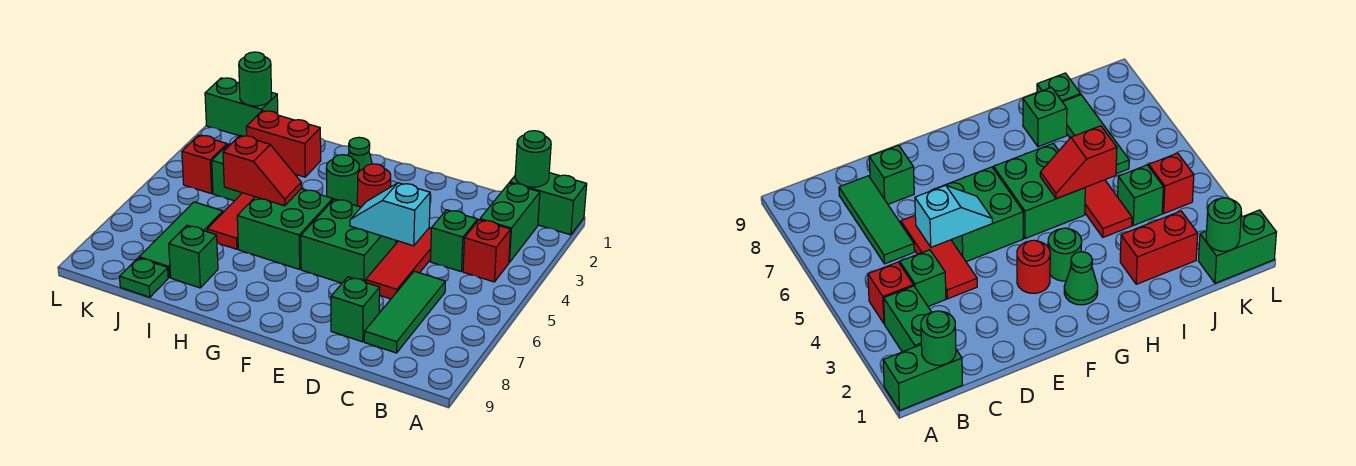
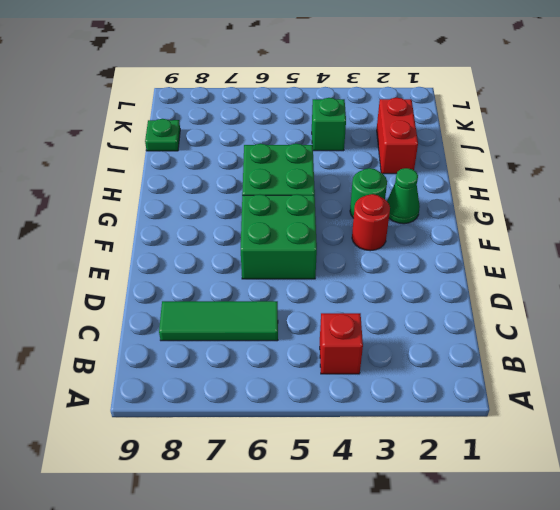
none -> green brick A1:B1 level 1
none -> green brick B2:B3 level 1
none -> green brick C4 level 1

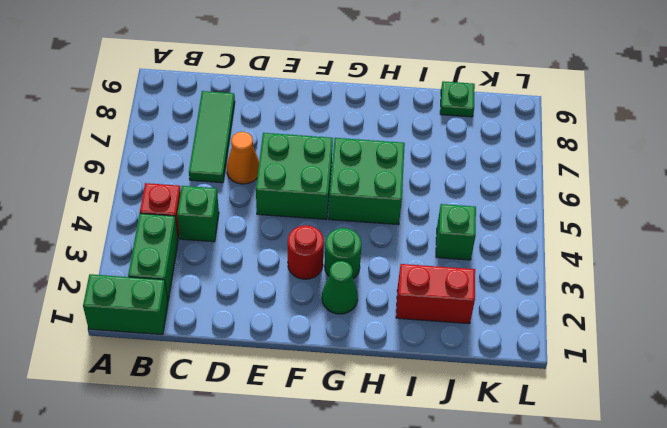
orange cone D6 level 1 -> red tile D4:D6 level 1
none -> green brick D8 level 1
none -> red tile I4:I6 level 1
none -> green brick I8 level 1

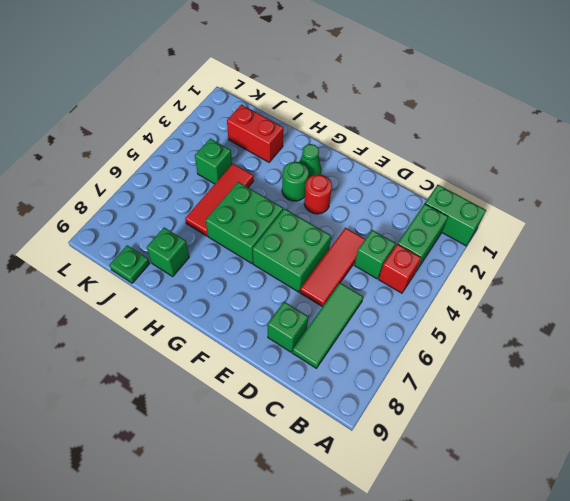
none -> green tile J6:J8 level 1
none -> green brick K1:L1 level 1
none -> red brick K4 level 1

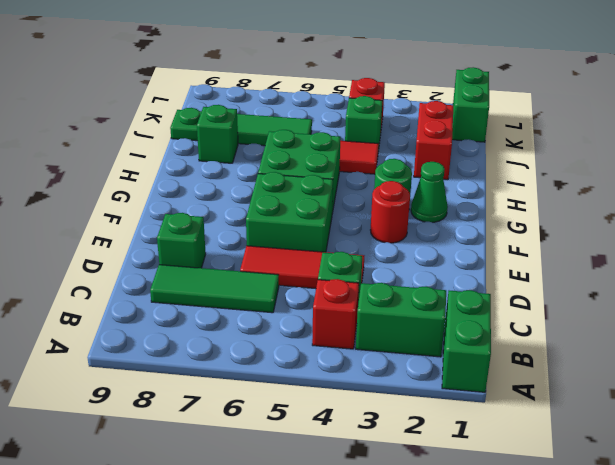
none -> green round brick B1 level 2
none -> cyan slope D5:E5 level 2 top D
none -> red slope H5:I5 level 2 top I

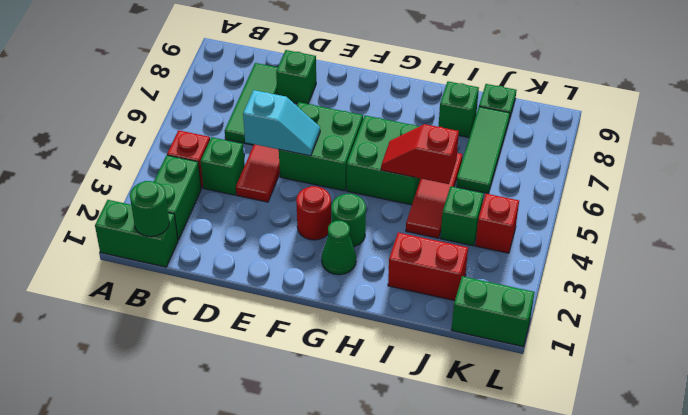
none -> green round brick K1 level 2

